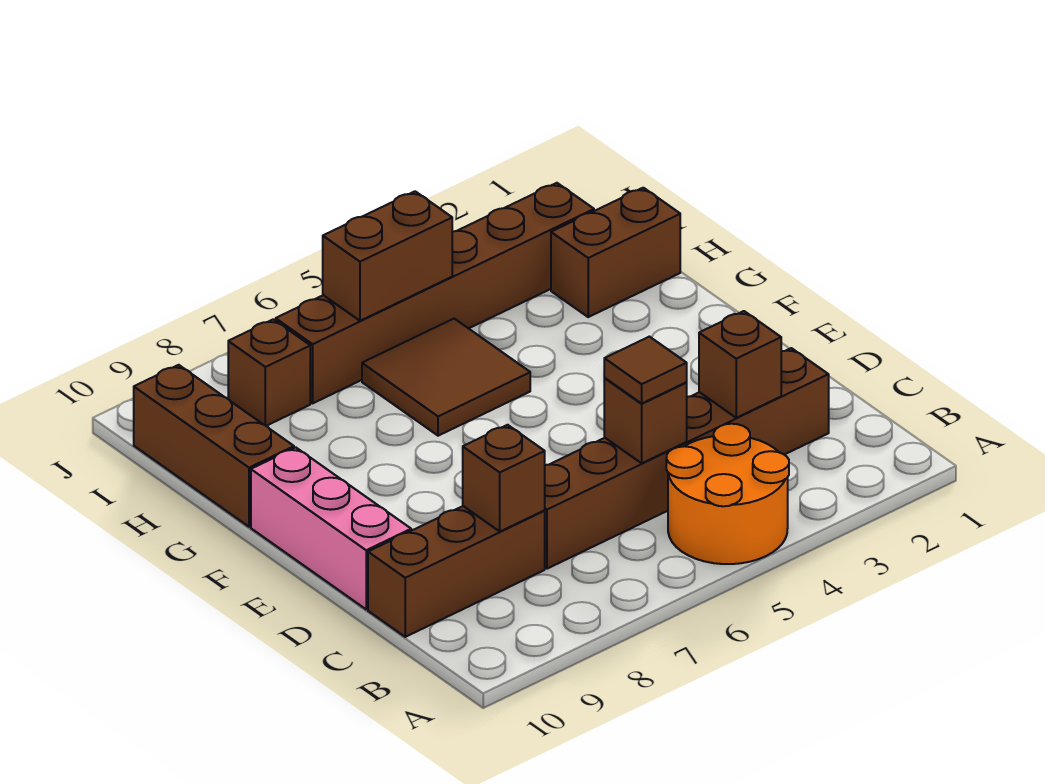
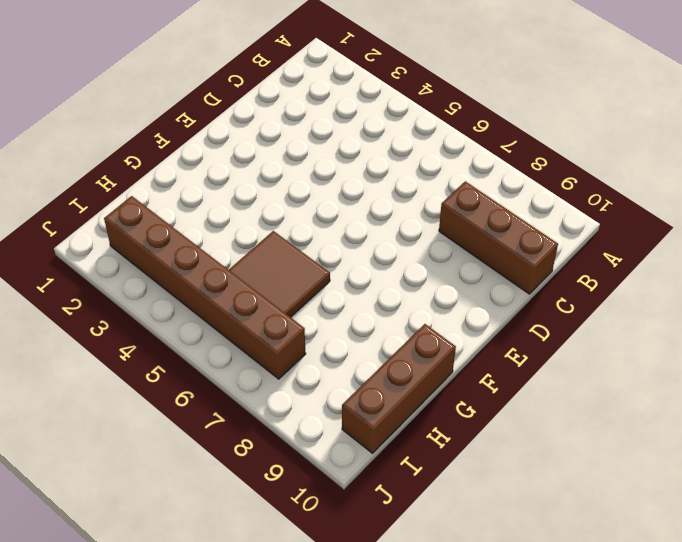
none -> orange round brick A4:B5 level 1
none -> brown brick C2:C7 level 1
none -> pink brick D10:F10 level 1

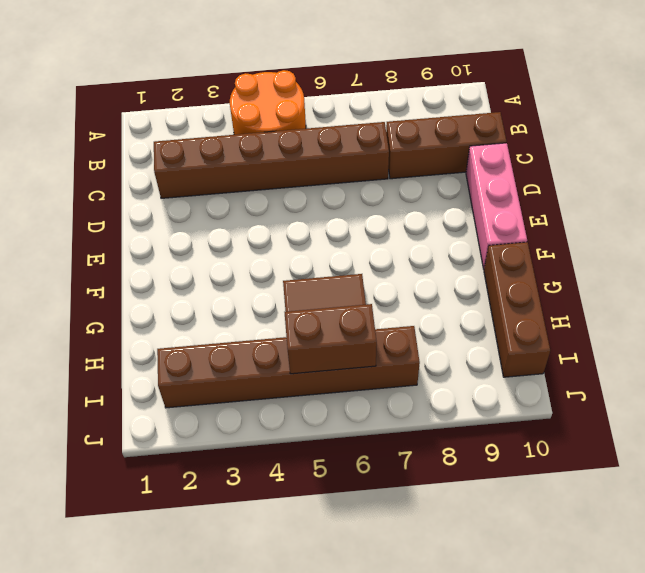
none -> brown brick H1:H2 level 1
none -> brown brick I8 level 1
none -> brown brick C3 level 2

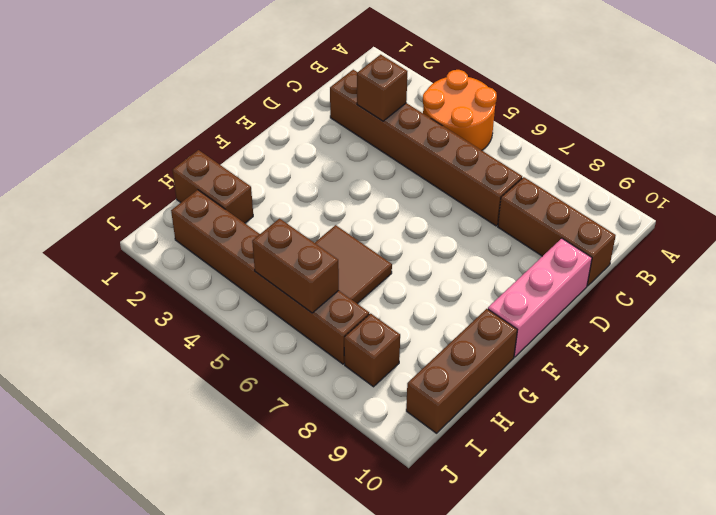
none -> brown brick C5 level 2
none -> brown brick C8 level 2
none -> brown tile C5 level 3

